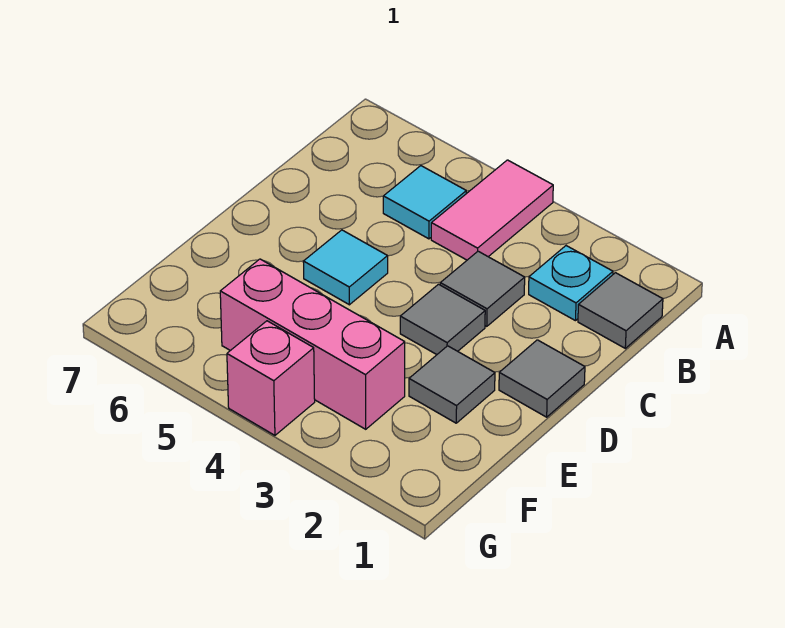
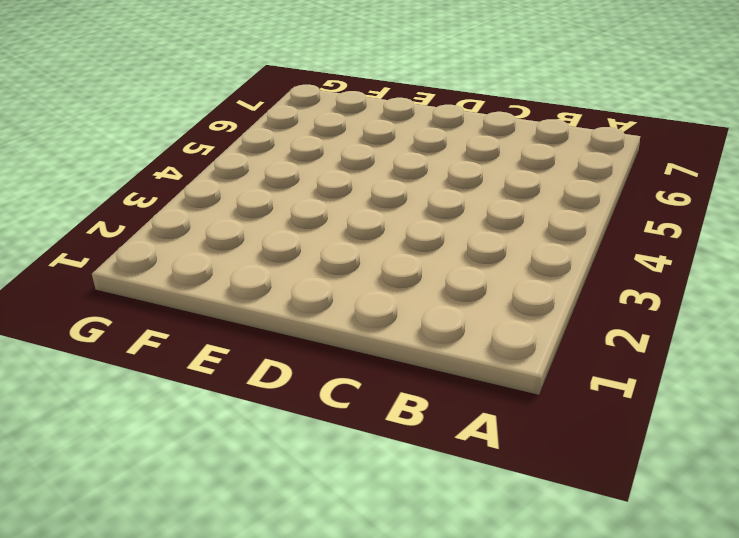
none -> pink tile A4:B4 level 1
none -> grey tile B1 level 1

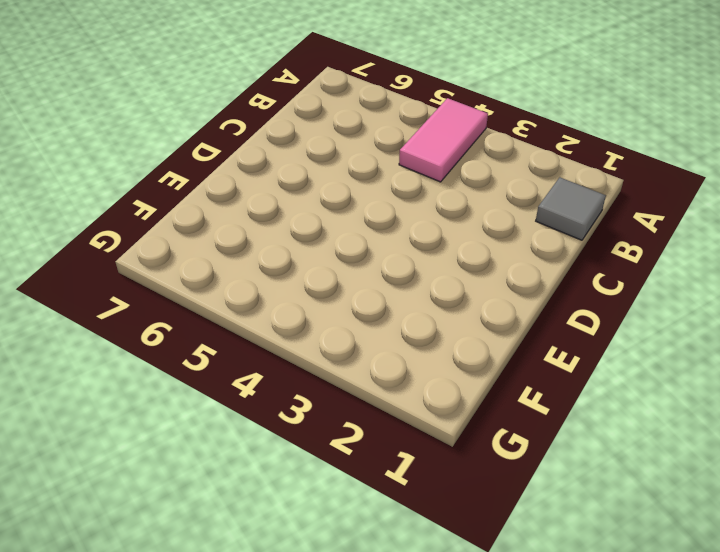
none -> cyan plate B2 level 1
none -> cyan tile B5 level 1

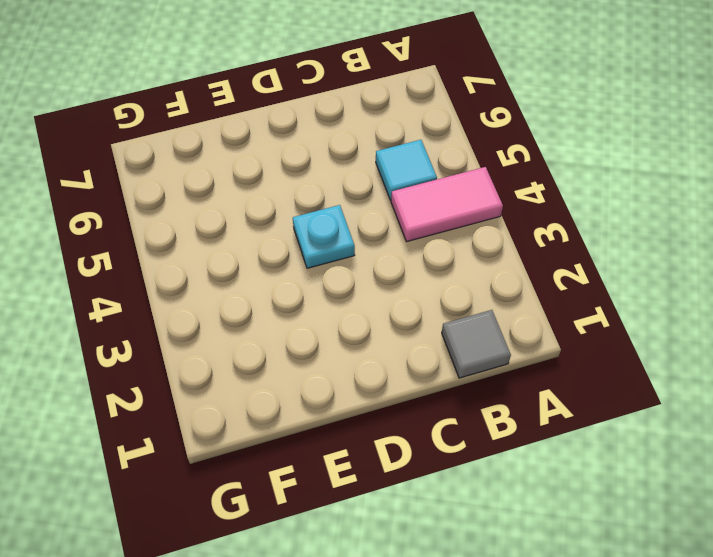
cyan plate D4 level 1 -> cyan plate B2 level 1
none -> grey tile C3 level 1
none -> grey tile D1 level 1

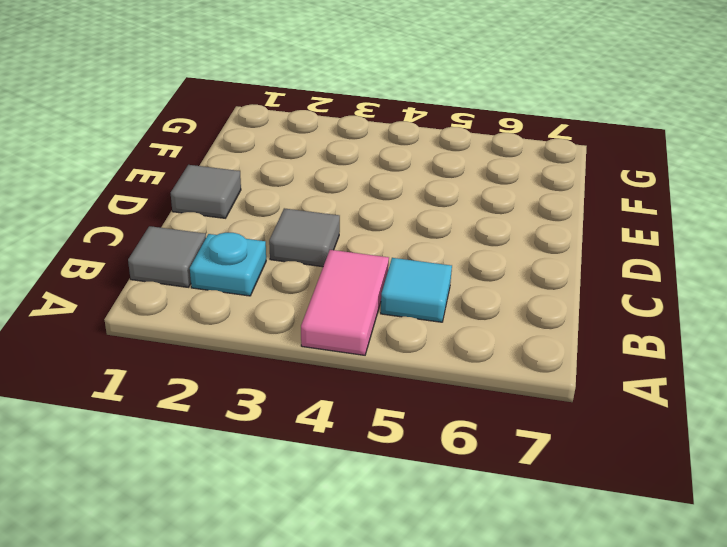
none -> grey tile D3 level 1
none -> cyan tile D5 level 1

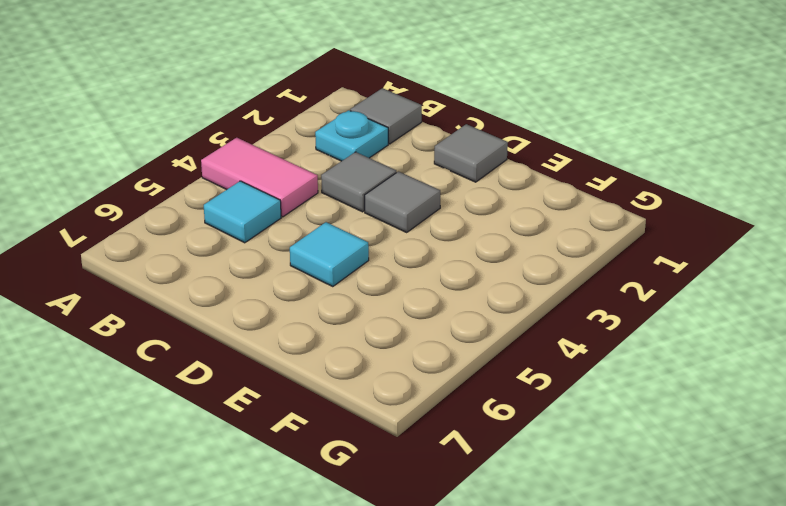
none -> grey tile E2 level 1
none -> pink brick F3:F5 level 1

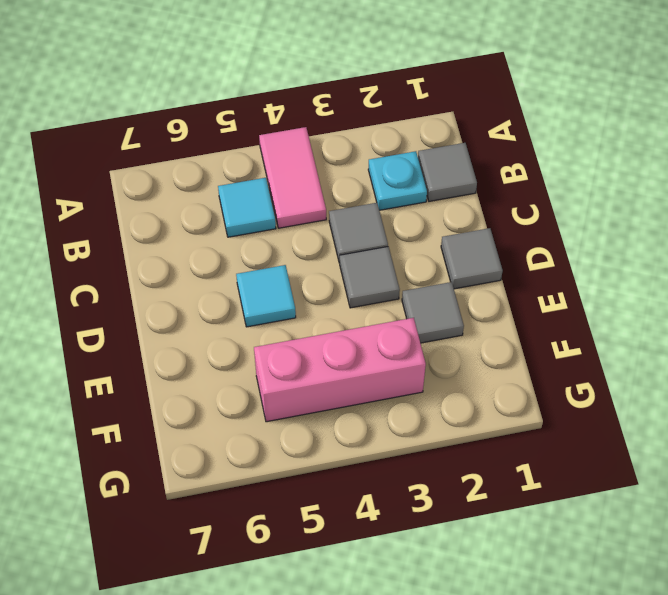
none -> pink brick G4 level 1

